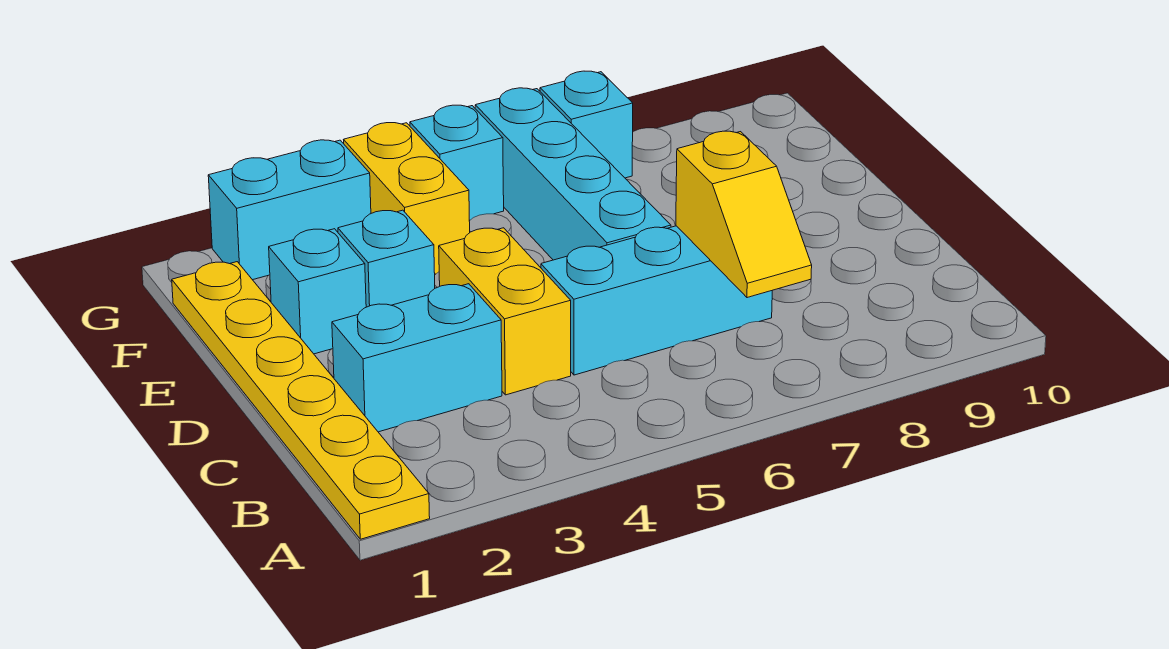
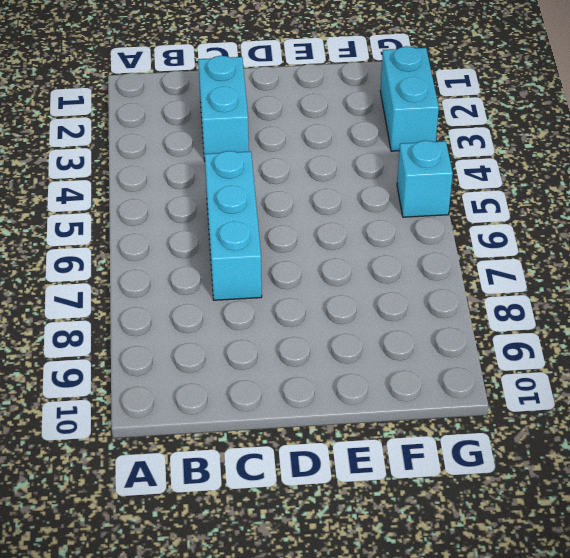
none -> yellow plate A1:F1 level 1
none -> yellow brick C4:D4 level 1
none -> cyan brick D6:G6 level 1

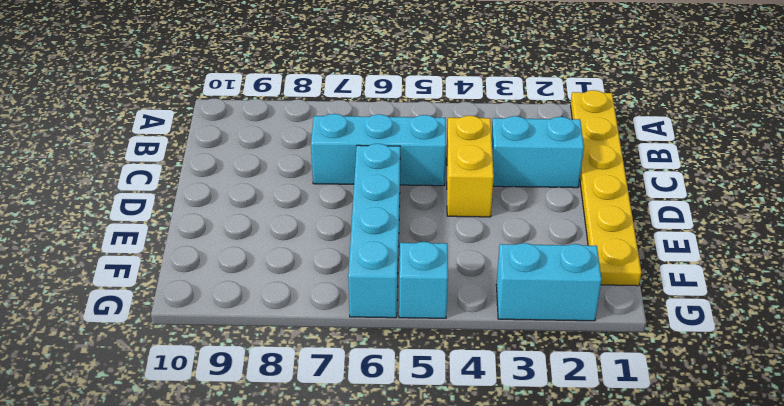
none -> cyan brick E2 level 1
none -> cyan brick E3 level 1
none -> yellow brick F4:G4 level 1

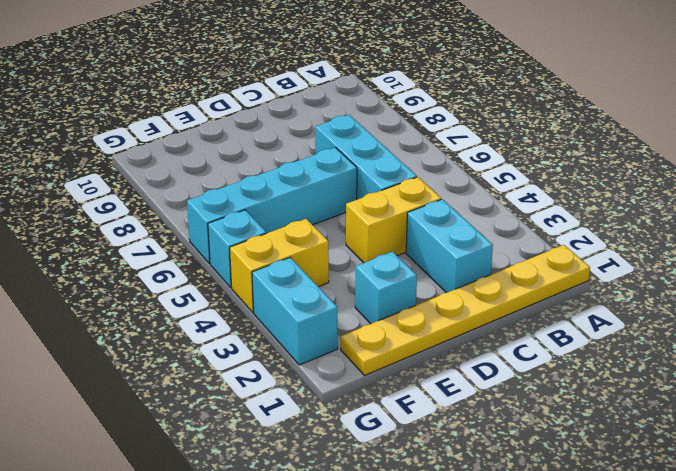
none -> cyan brick E3 level 1
none -> cyan brick G7 level 1
none -> yellow slope B7:C7 level 2 top C

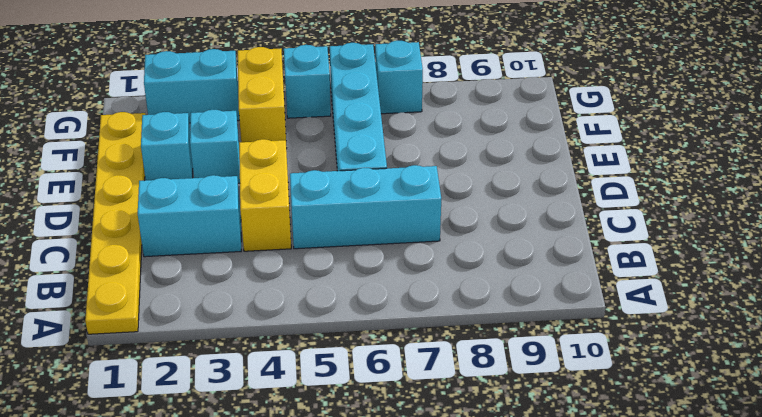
none -> yellow slope B7:C7 level 2 top C

